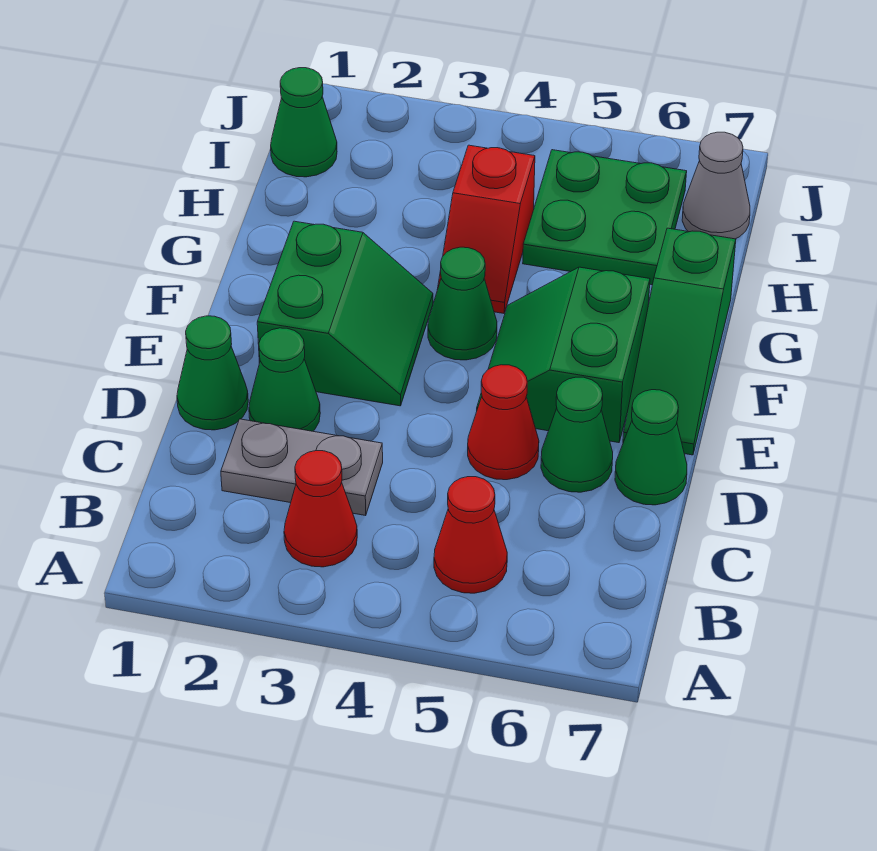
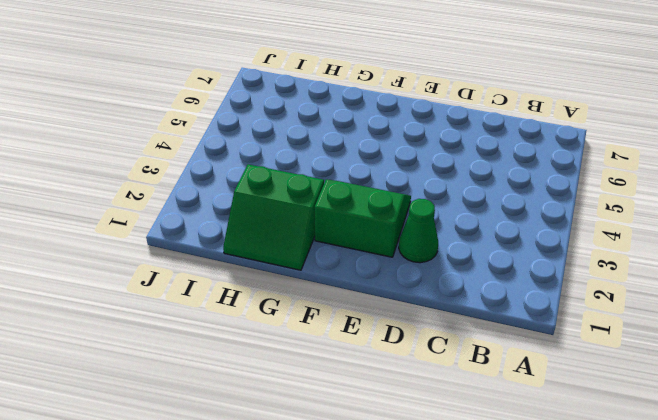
green slope G1:H2 level 1 top 2 -> green slope E5:F6 level 1 top 6
none -> red cone B3 level 1
none -> red cone B5 level 1
none -> grey plate C2:C3 level 1

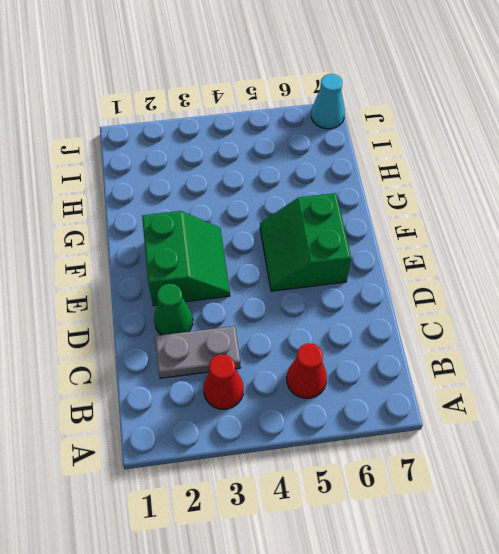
cyan cone J7 level 1 -> none
none -> green cone D1 level 1
none -> red cone D5 level 1
none -> green cone D6 level 1

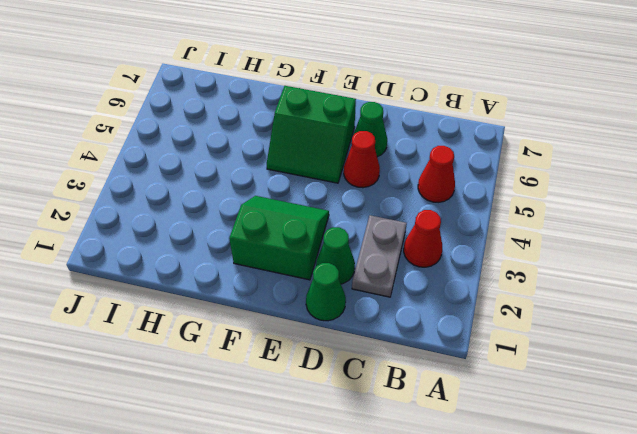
none -> green cone D7 level 1
none -> green slope E7:G7 level 1 top G
none -> green cone F4 level 1

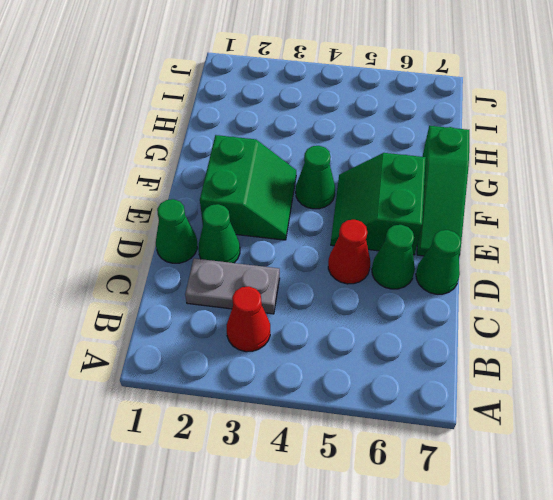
none -> red cone B5 level 1
none -> red slope G4:H4 level 1 top H
none -> green plate H5:I6 level 1

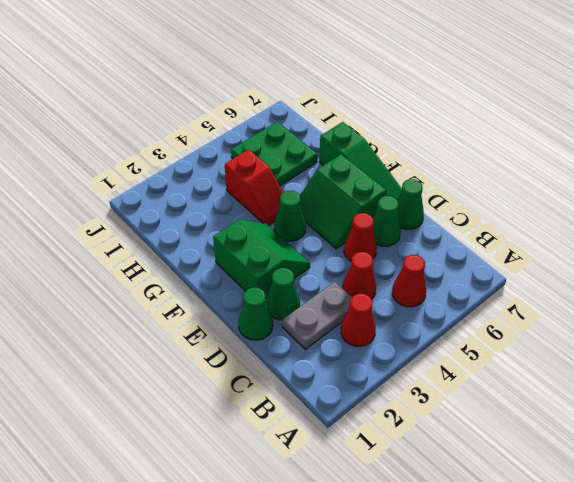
red cone C4 level 1 -> none
none -> green cone I1 level 1
none -> grey cone I7 level 1

